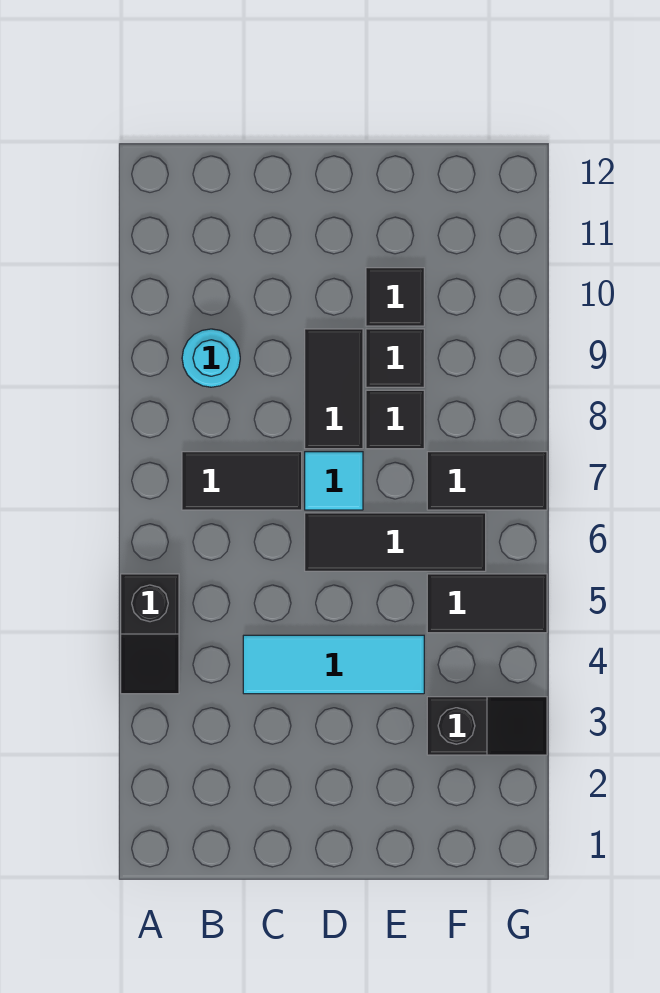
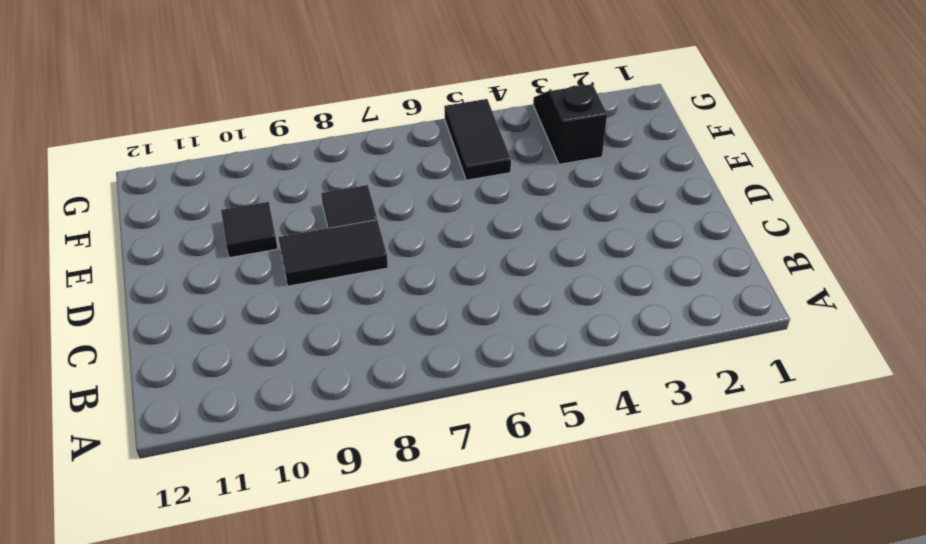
none -> black slope A4:A5 level 1 top 5
none -> black tile B7:C7 level 1
none -> cyan round brick B9 level 1

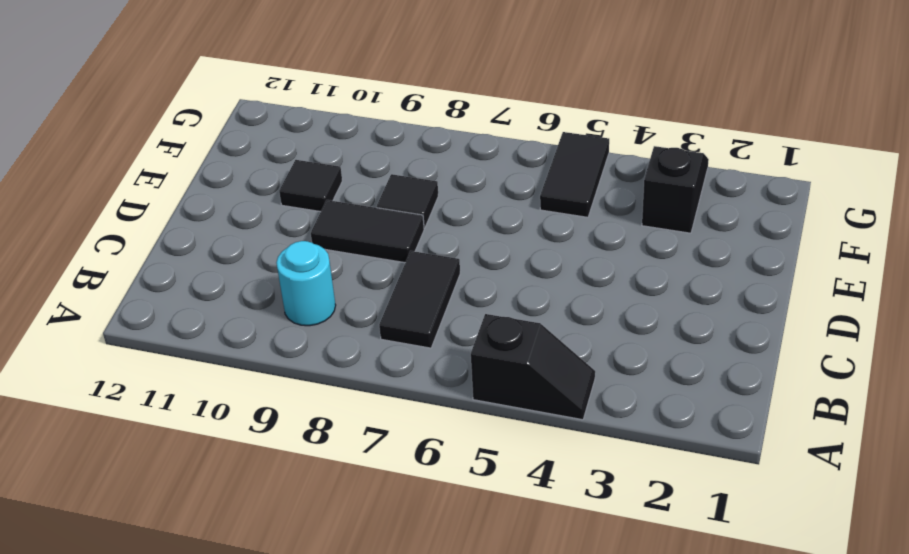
none -> cyan tile C4:E4 level 1
none -> black tile D6:F6 level 1
none -> cyan tile D7 level 1

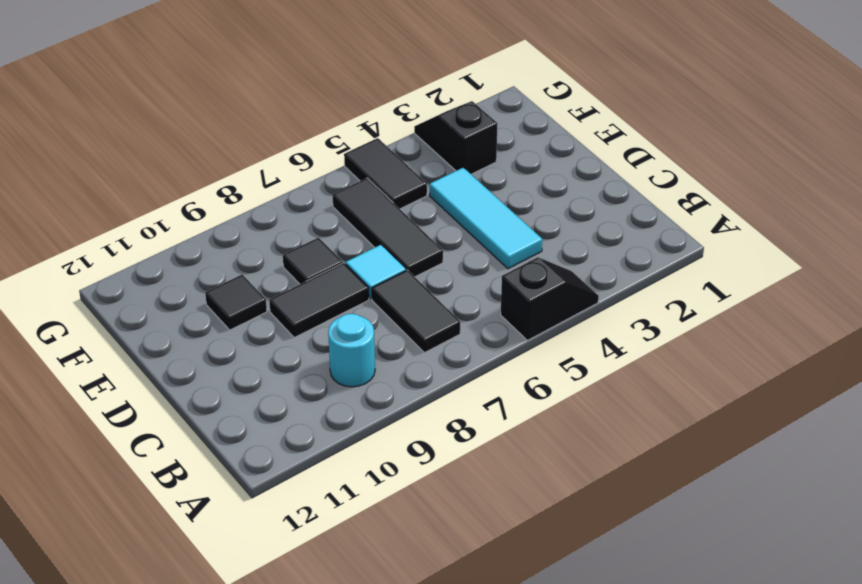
none -> black tile E9 level 1
none -> black tile F7:G7 level 1

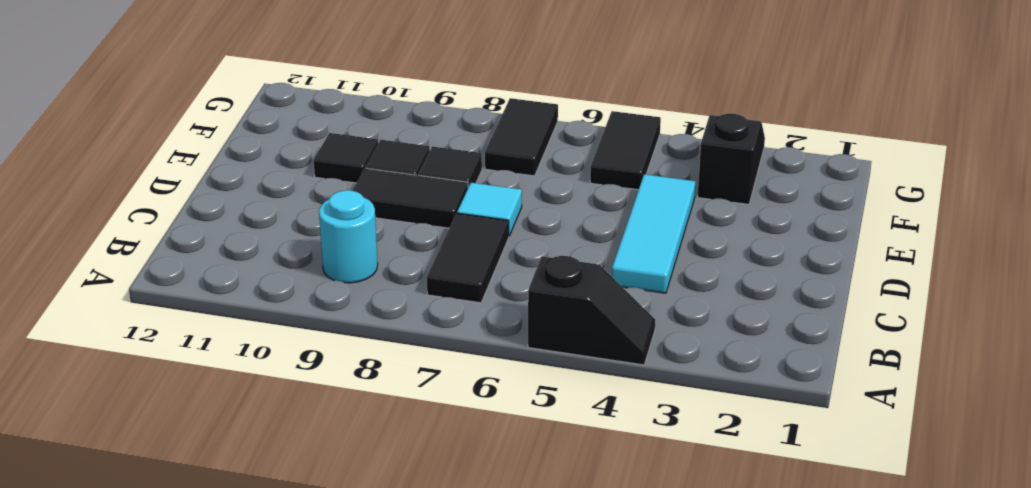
none -> black tile D6:F6 level 1

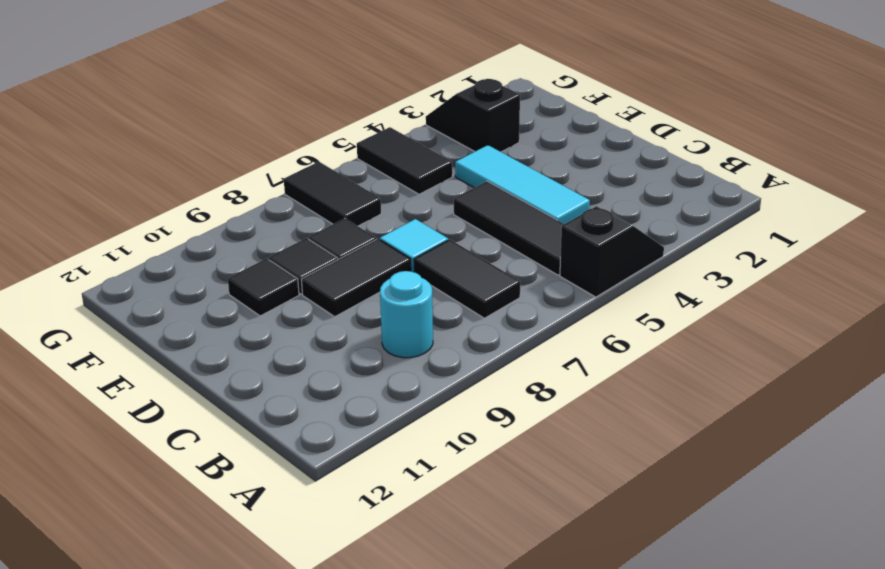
black tile B5:D5 level 1 -> black tile D6:F6 level 1

